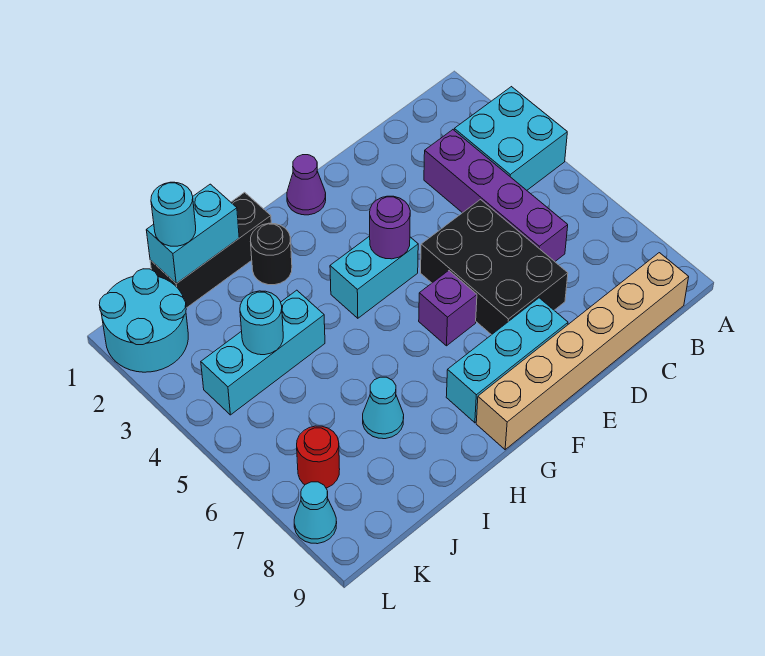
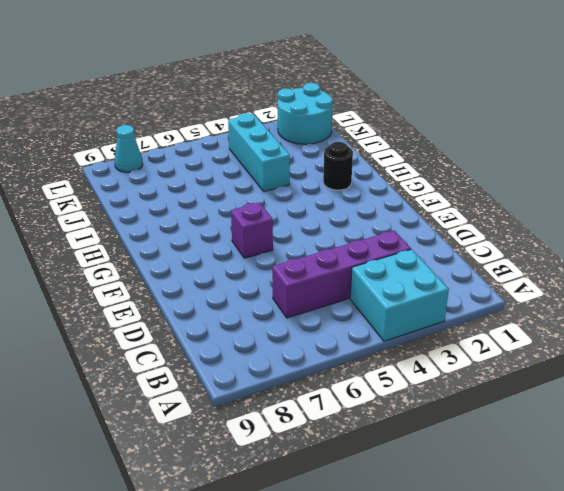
none -> tan brick B9:G9 level 1
none -> black brick D5:E7 level 1
none -> cyan brick E8:G8 level 1

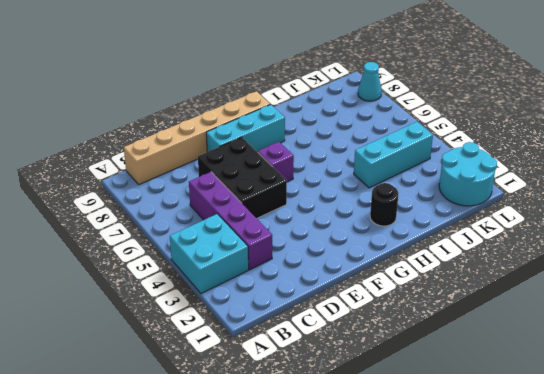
none -> purple cone F1 level 1
none -> cyan brick F4:G4 level 1
none -> black brick H1:J1 level 1

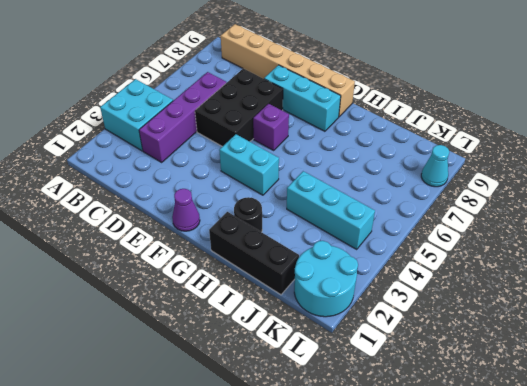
none -> cyan cone I7 level 1
none -> red round brick K7 level 1
none -> purple round brick F4 level 2

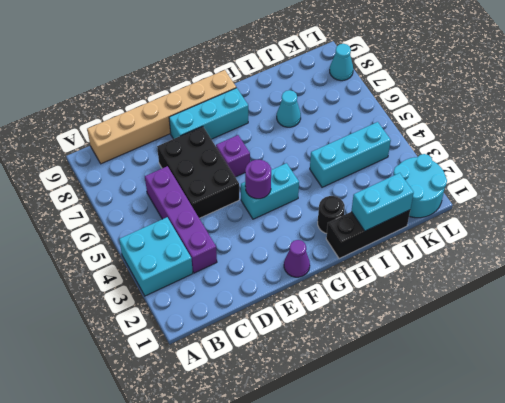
none -> red round brick K7 level 1
none -> cyan round brick J4 level 2
none -> cyan round brick J1 level 3

